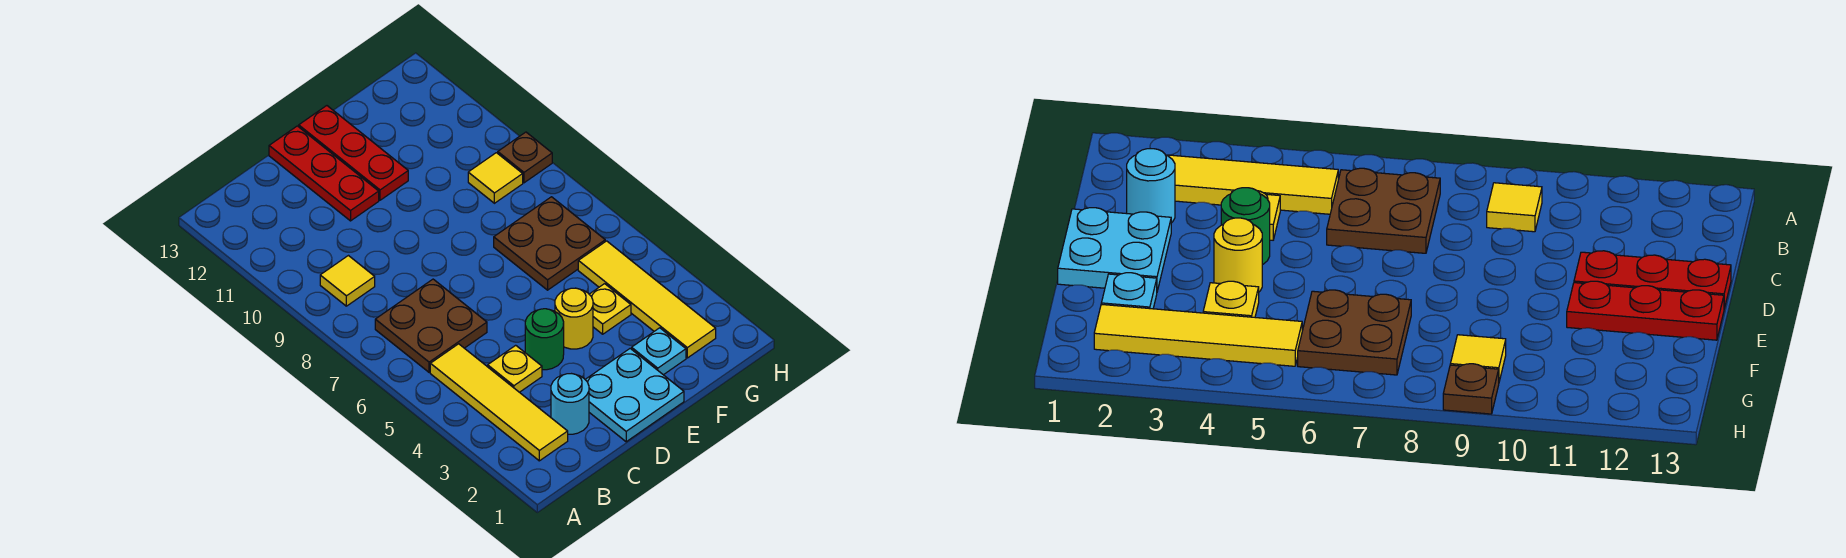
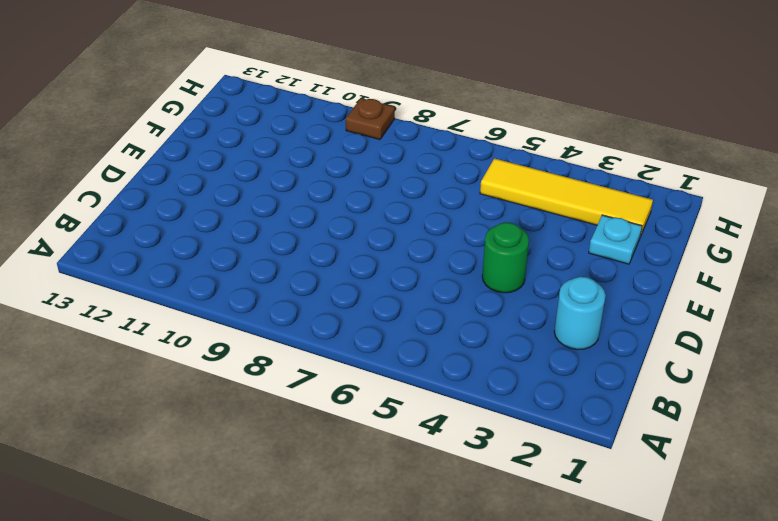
none -> yellow tile B2:B5 level 1
none -> brown plate B6:C7 level 1
none -> yellow tile B9 level 1

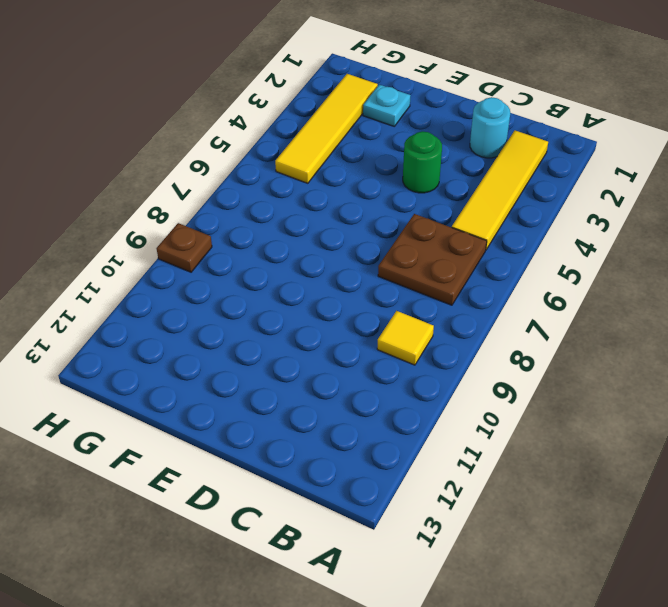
none -> yellow plate C4 level 1
none -> cyan plate D1:E2 level 1
none -> red plate D11:D13 level 1

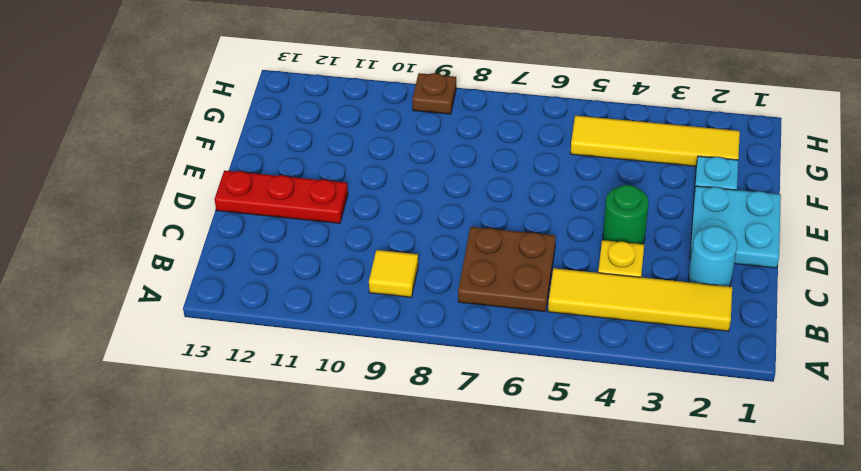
none -> yellow round brick E4 level 1
none -> red plate E11:E13 level 1
none -> yellow plate F4 level 1

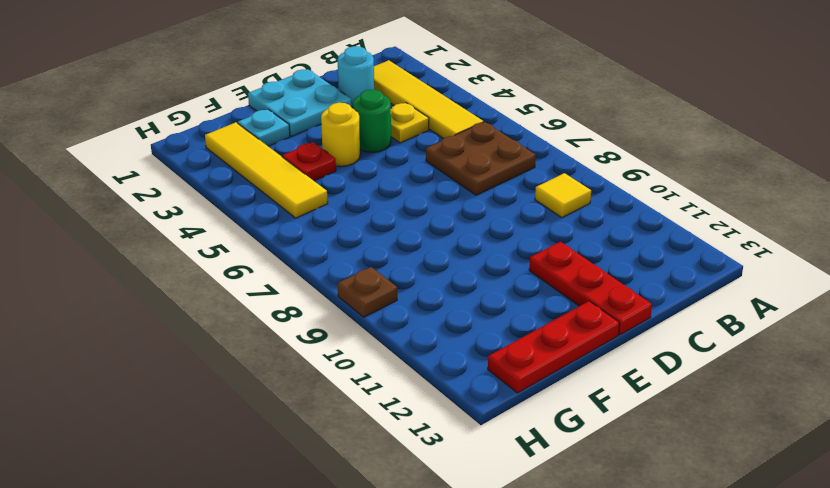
red plate E13:G13 level 1 -> red plate E11:E13 level 1
red plate F4 level 1 -> yellow plate F4 level 1
none -> brown plate F6:G7 level 1
none -> yellow tile G9 level 1

